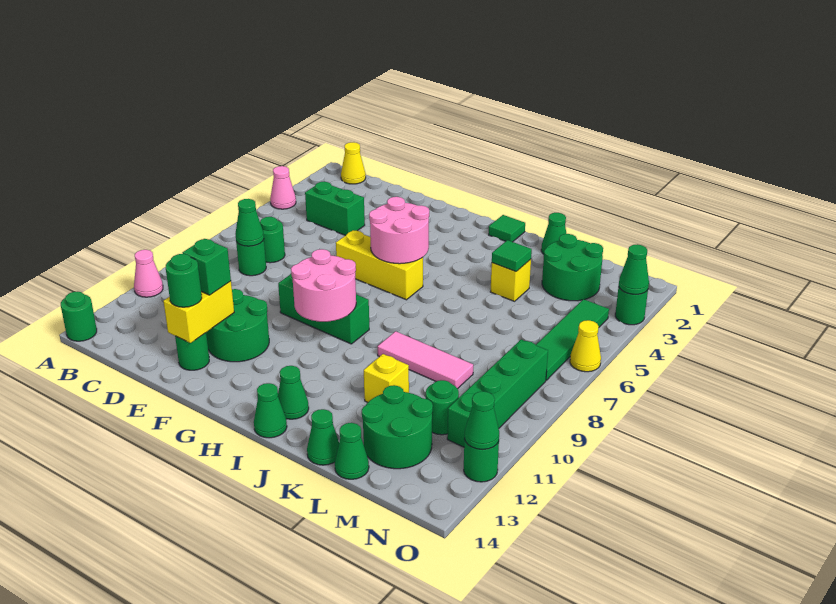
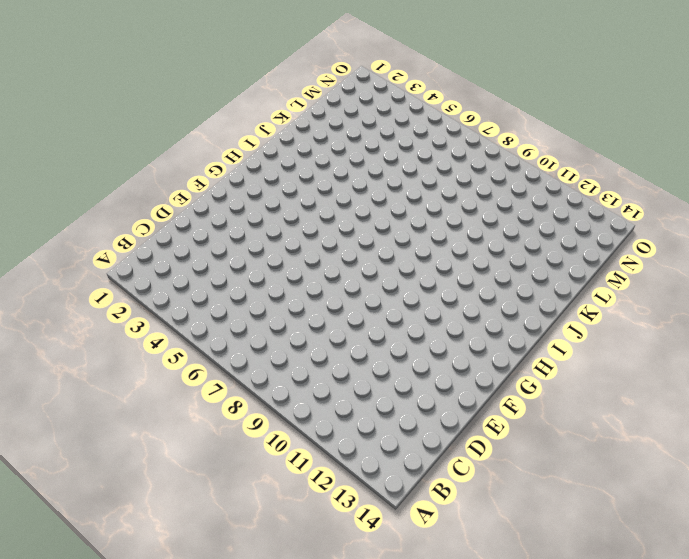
none -> pink cone A4 level 1
none -> pink cone A11 level 1
none -> green round brick A14 level 1
none -> yellow cone B1 level 1

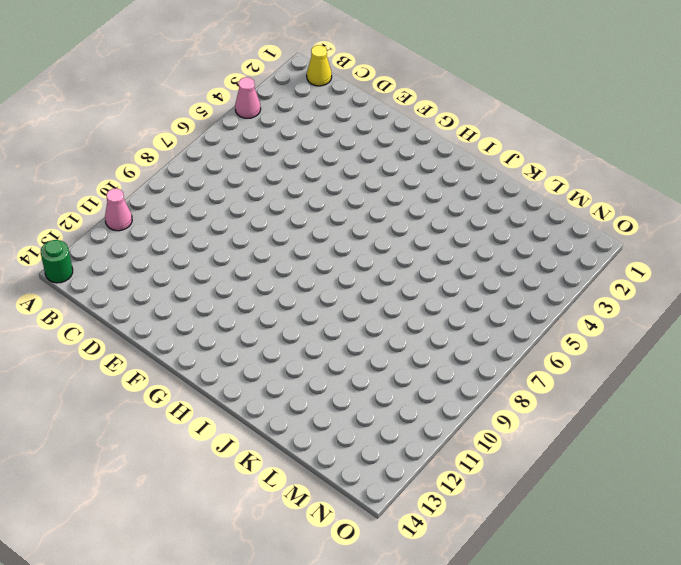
none -> green brick C4:D4 level 1
none -> green round brick C7 level 1
none -> green round brick C8 level 1
none -> green round brick E11:F12 level 1

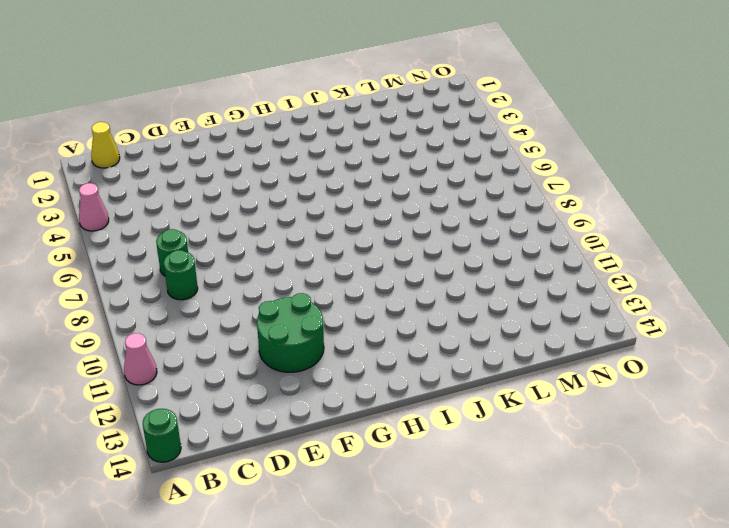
none -> green brick C4:D4 level 1
none -> green round brick E13 level 1
none -> yellow brick F6:H6 level 1
none -> green brick F9:H9 level 1

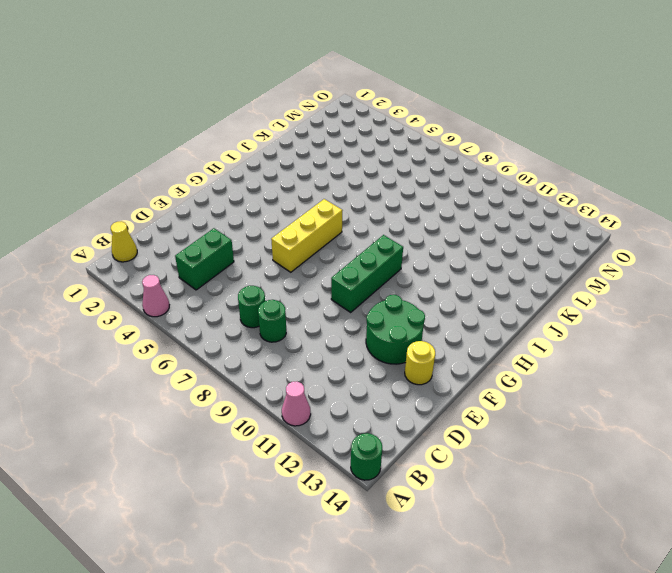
yellow round brick E13 level 1 -> green round brick E13 level 1
none -> green tile I1 level 1
none -> green cone I13 level 1
none -> green cone I14 level 1
none -> pink tile J9:L9 level 1

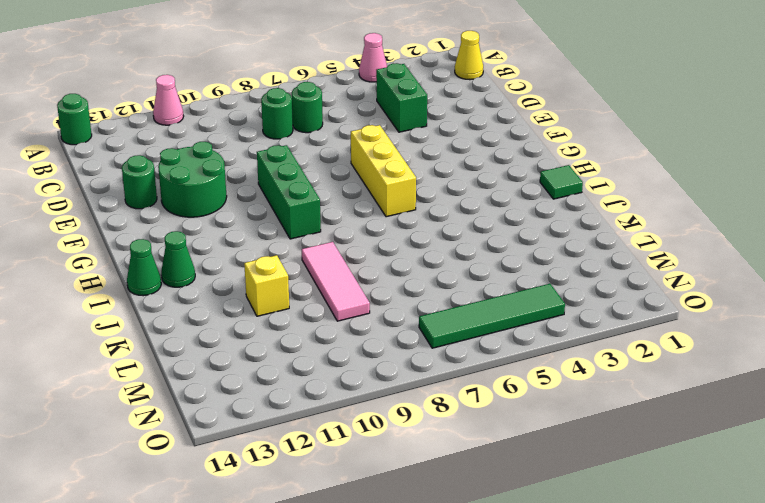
none -> green cone K1 level 1
none -> yellow brick K4 level 1
none -> green cone K14 level 1
none -> green round brick L2:M3 level 1

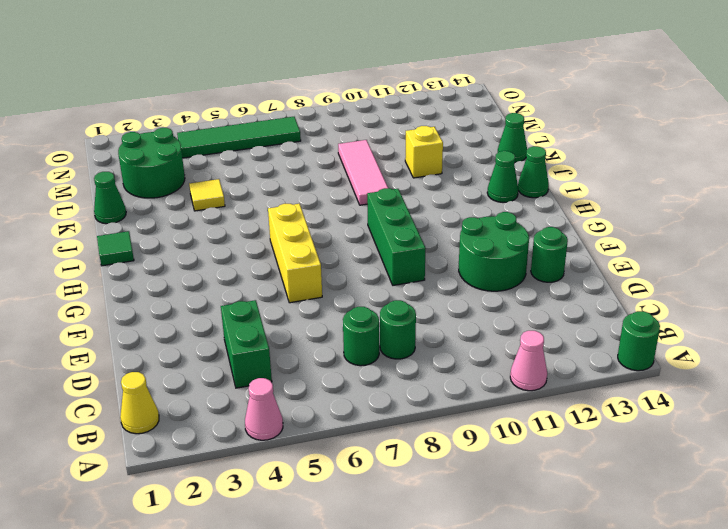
yellow tile K4 level 1 -> yellow brick K4 level 1
none -> green round brick L12:M13 level 1
none -> green cone L14 level 1
none -> green round brick M11 level 1
none -> green brick N8:N11 level 1

